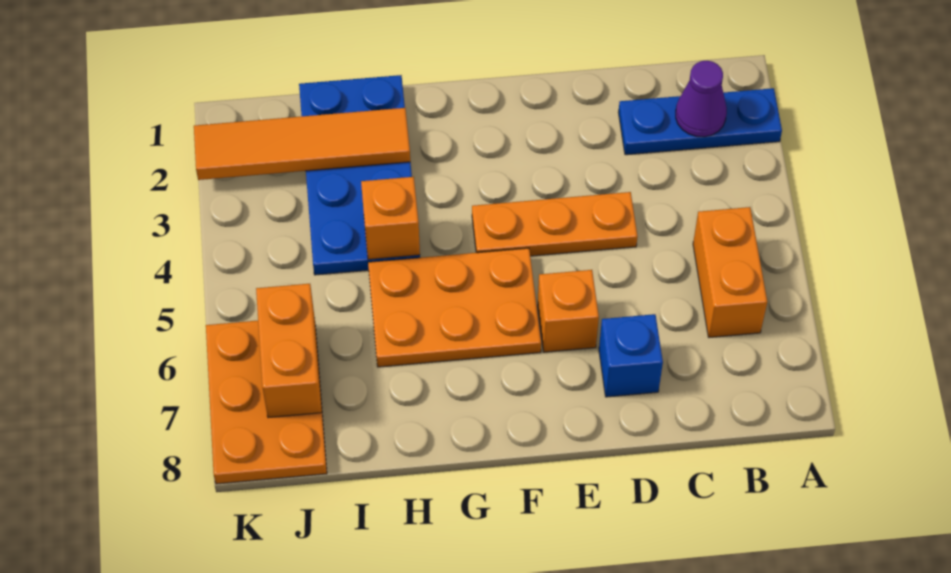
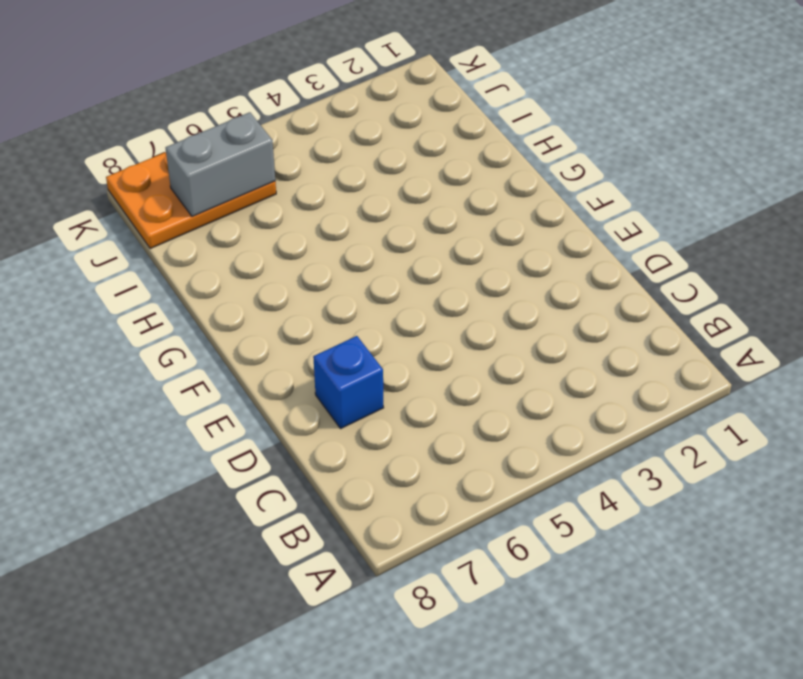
grey brick J6:J7 level 2 -> orange brick J6:J7 level 2
none -> blue plate A2:C2 level 1
none -> orange brick B5:B6 level 1
none -> orange plate D4:F4 level 1

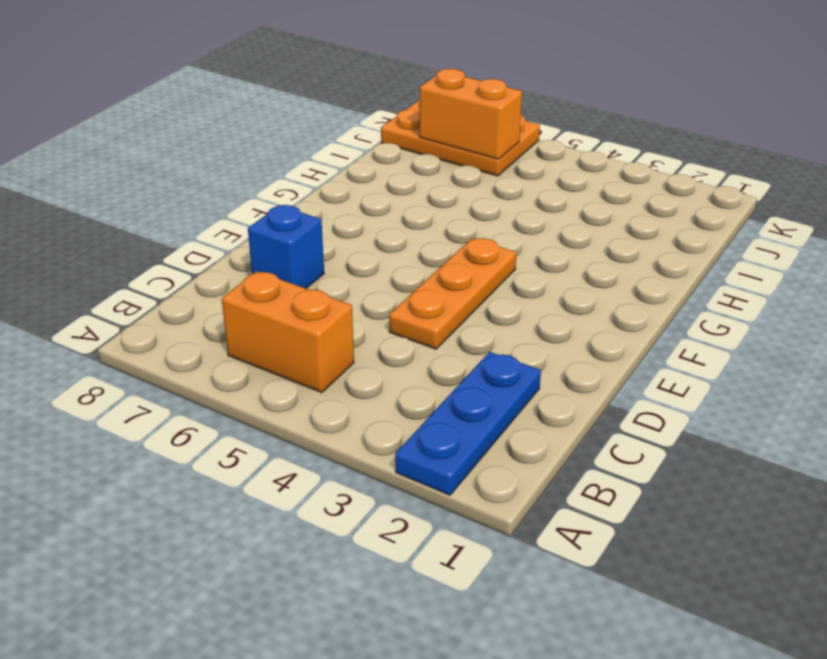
none -> orange brick E6 level 1
none -> orange plate F5:H6 level 1
none -> blue plate H1:I4 level 1

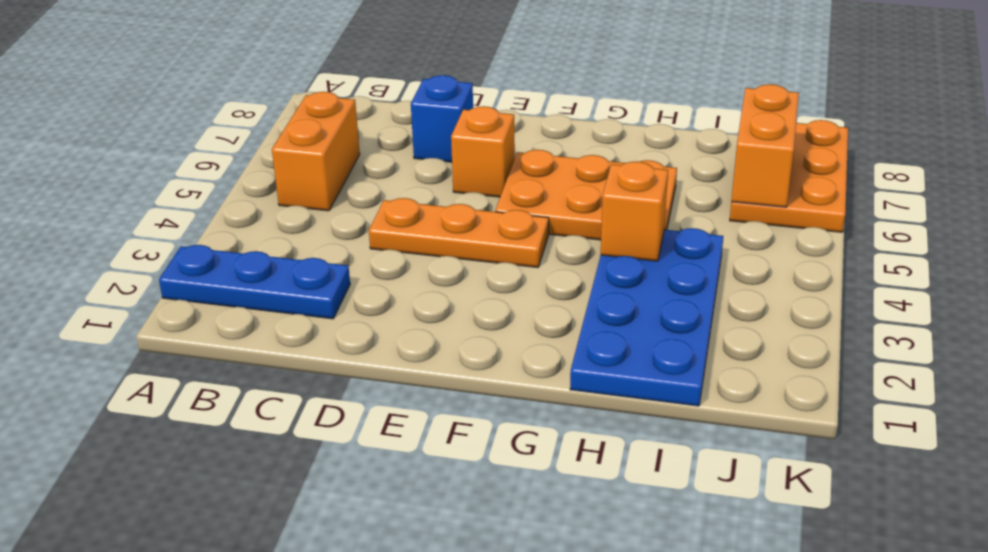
none -> purple cone B2 level 2
none -> orange tile H2:K2 level 2

